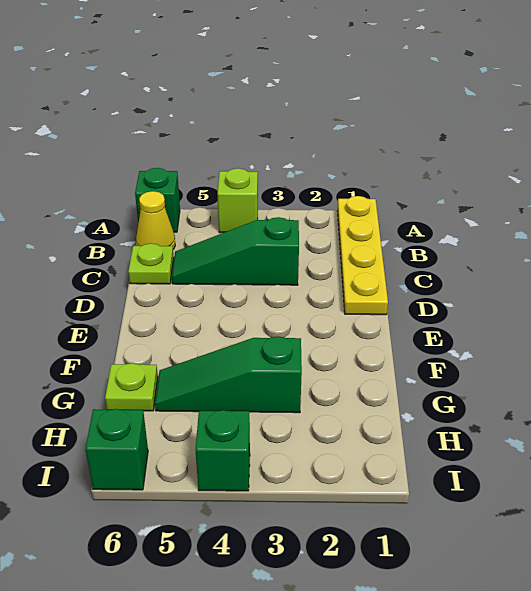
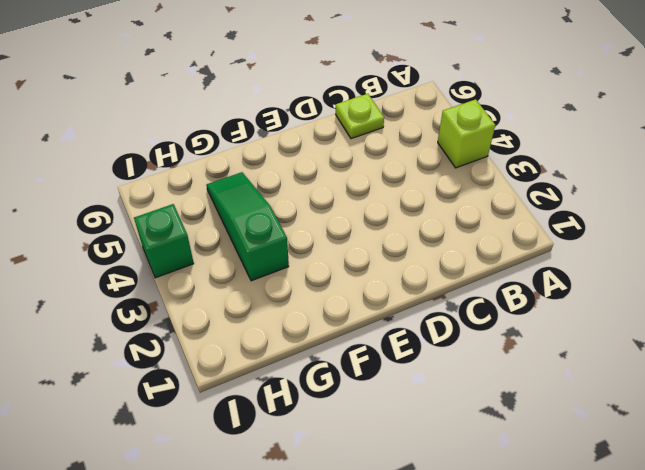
none -> yellow plate A1:D1 level 1
none -> green brick A6 level 1

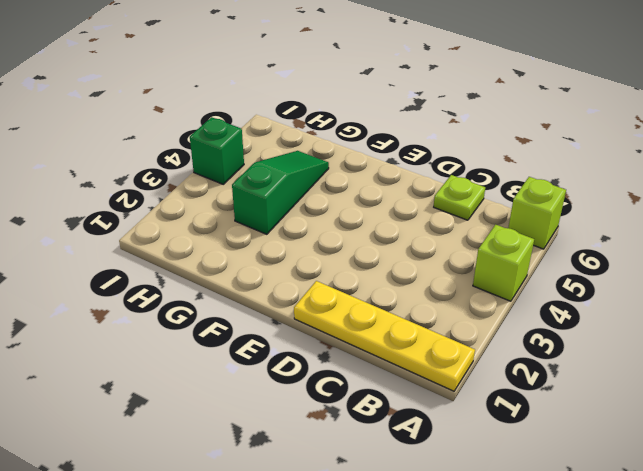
lime brick A6 level 1 -> green brick A6 level 1
none -> yellow cone B6 level 1
none -> green slope C3:C5 level 1 top 3

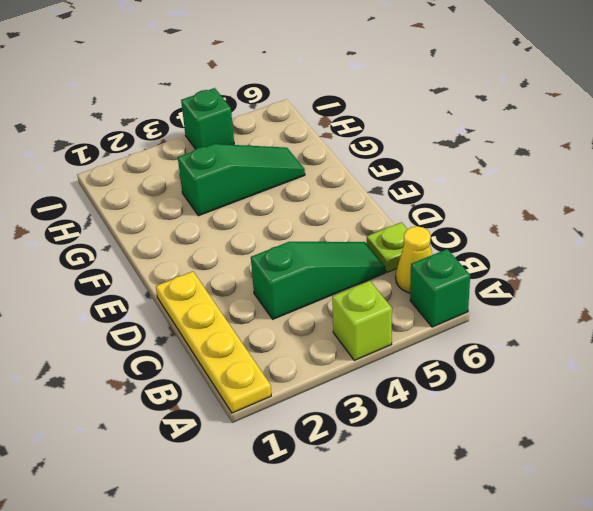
none -> lime plate G6 level 1
none -> green brick I6 level 1

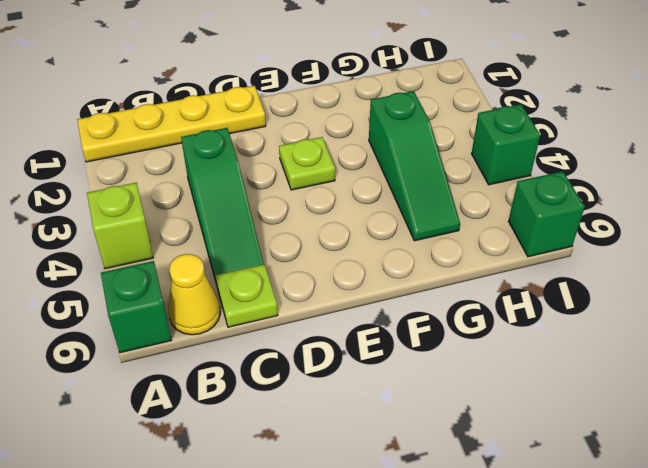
lime plate E3 level 1 -> lime plate G6 level 1

